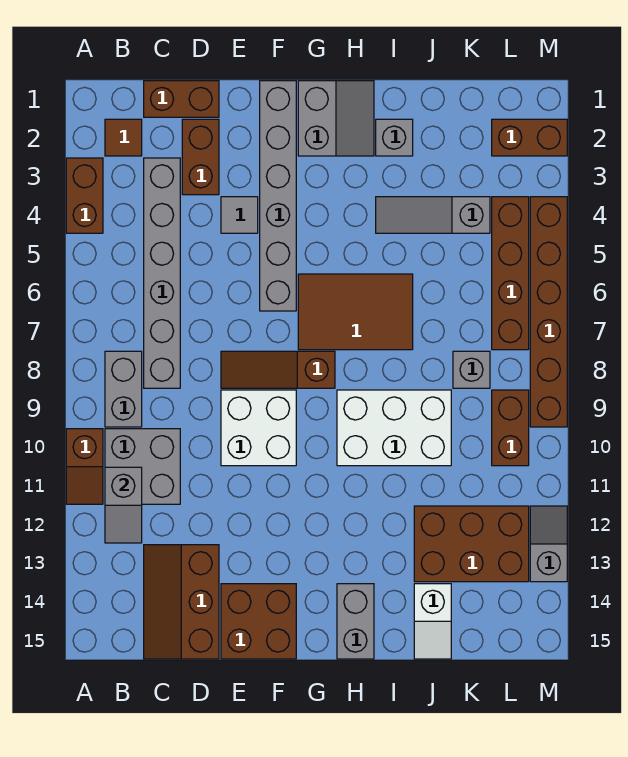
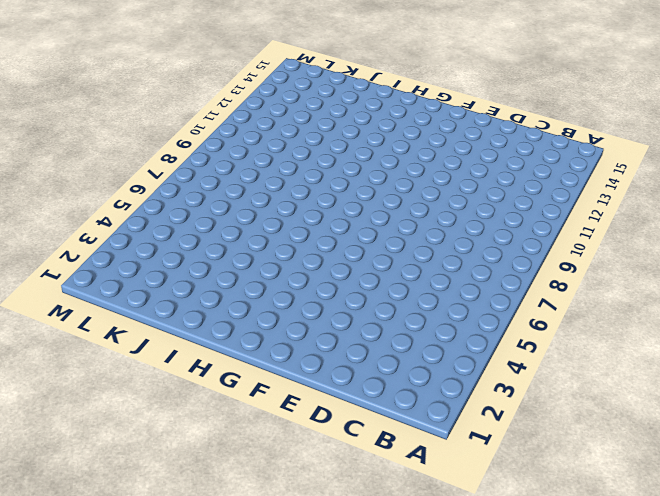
none -> brown brick A3:A4 level 1
none -> brown slope A10:A11 level 1 top 10
none -> brown tile B2 level 1

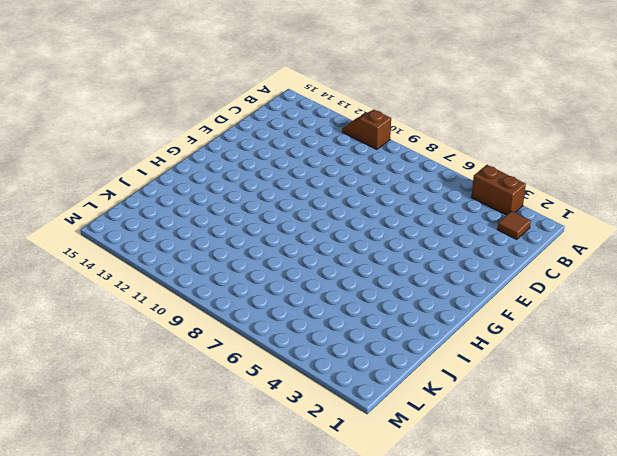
none -> grey brick B8:B9 level 1
none -> grey brick B10:C11 level 1
none -> brown brick C1:D1 level 1

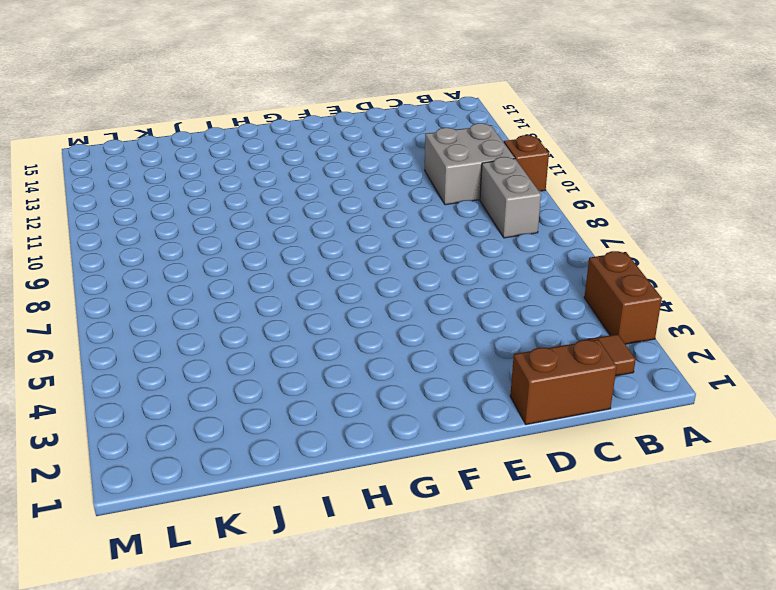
none -> grey brick C3:C8 level 1
none -> brown slope C13:D15 level 1 top D
none -> brown brick D2:D3 level 1

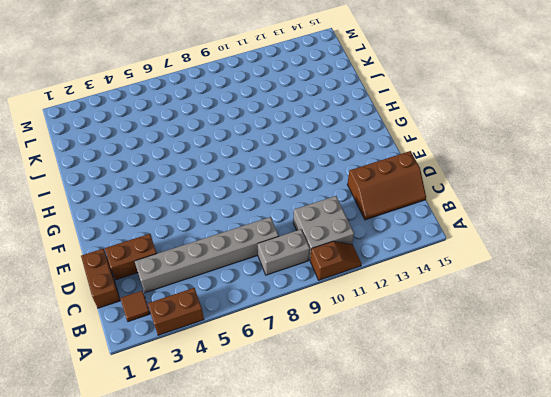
none -> grey tile E4 level 1
none -> brown slope E8:G8 level 1 top G
none -> white brick E9:F10 level 1

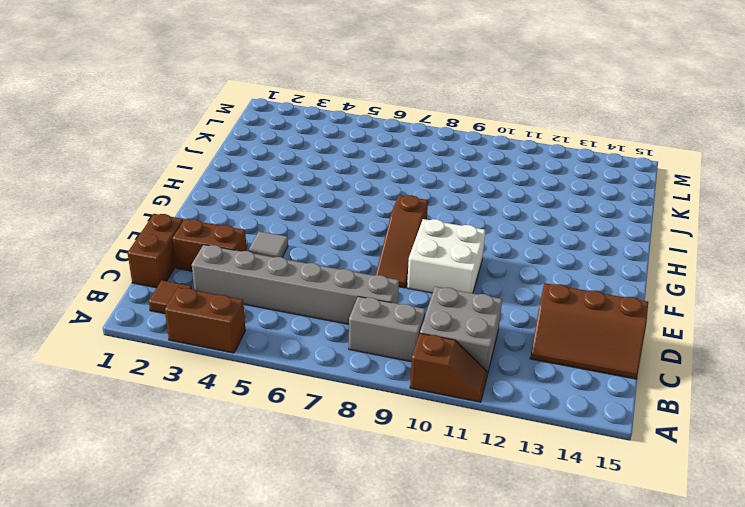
none -> brown brick E14:F15 level 1
none -> grey brick F1:F6 level 1
none -> grey slope G1:H2 level 1 top G

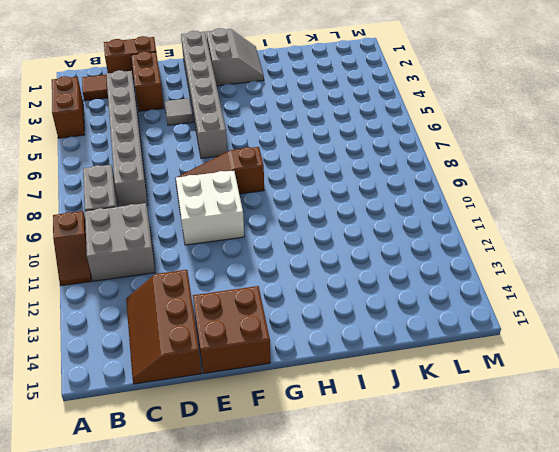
none -> brown tile G6:I7 level 1
none -> white brick H9:J10 level 1
none -> grey brick H14:H15 level 1

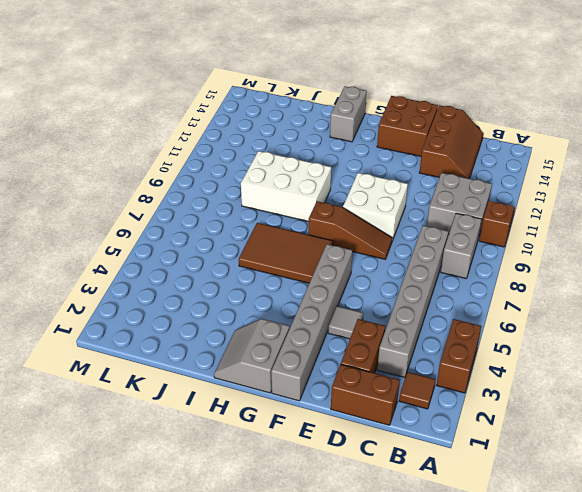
none -> grey brick I2 level 1
none -> grey slope I4:K4 level 1 top K
none -> brown brick J12:L13 level 1

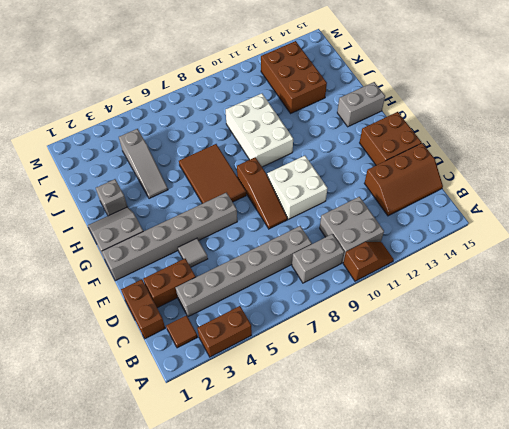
none -> white slope J14:J15 level 1 top 14
none -> grey brick K8 level 1
none -> brown brick L2:M2 level 1

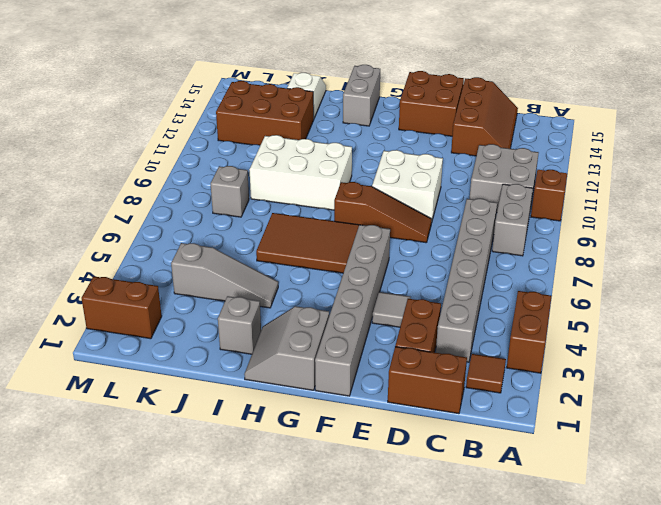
none -> brown brick L4:L7 level 1
none -> brown brick L9:L10 level 1
none -> brown brick M4:M9 level 1

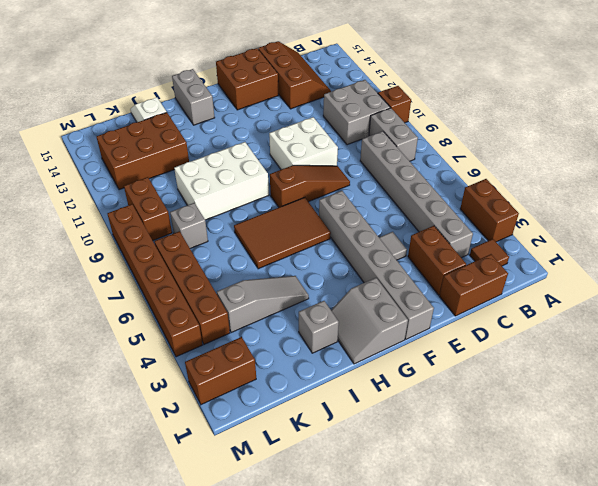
none -> grey slope M12:M13 level 1 top 13
none -> grey slope B11:B12 level 2 top 11

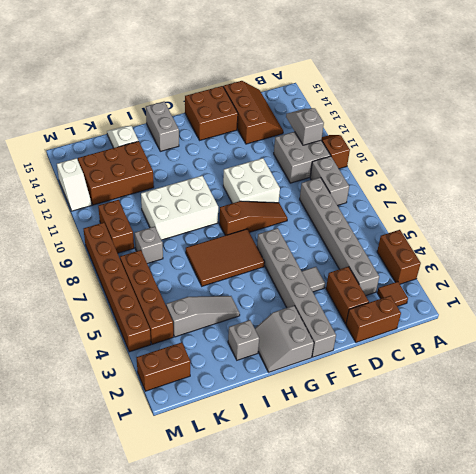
white slope M12:M13 level 1 top 13 -> grey slope M12:M13 level 1 top 13

